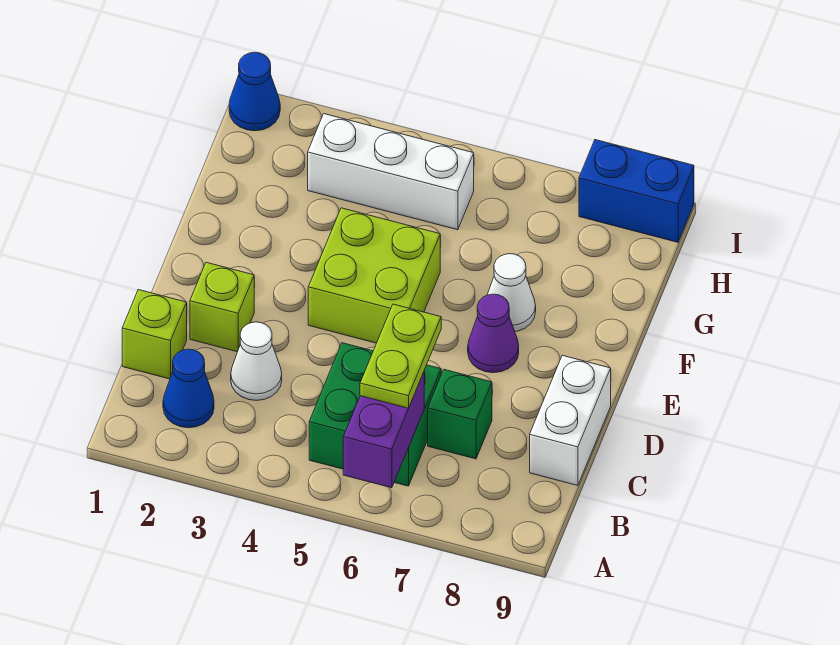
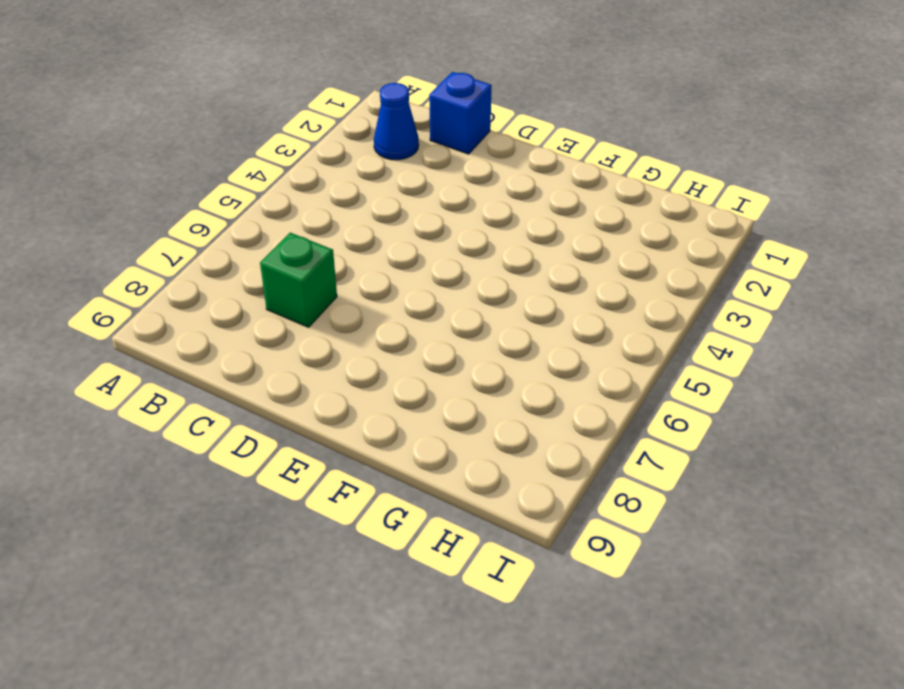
blue brick C1 level 1 -> lime brick C1 level 1
none -> green brick B5:C6 level 1
none -> white cone C3 level 1
none -> white brick C9:D9 level 1

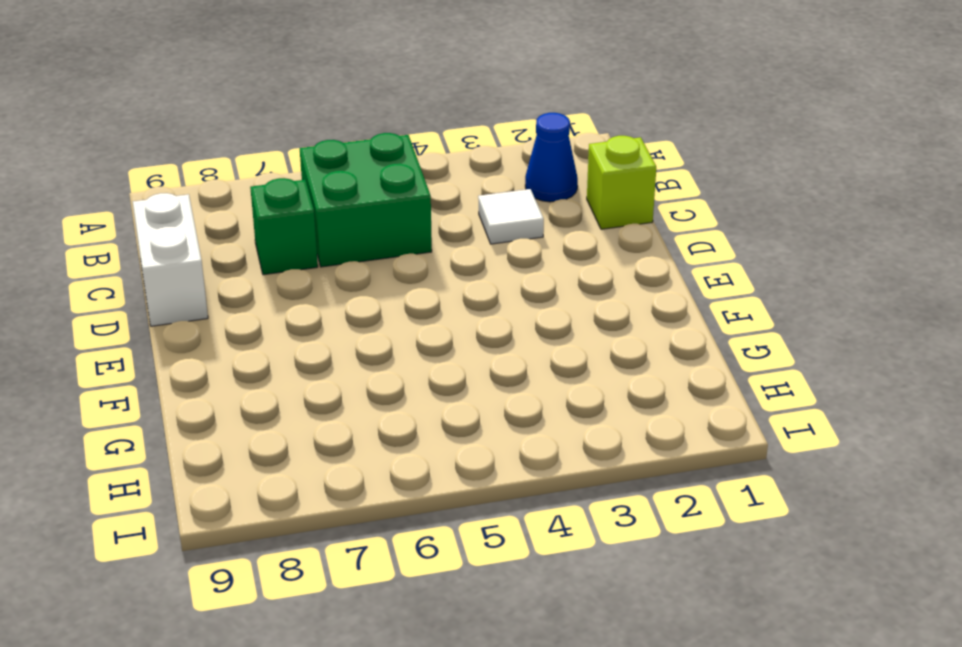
white tile C3 level 1 -> white cone C3 level 1
none -> lime brick D2 level 1
none -> lime brick E4:F5 level 1
none -> purple cone E7 level 1

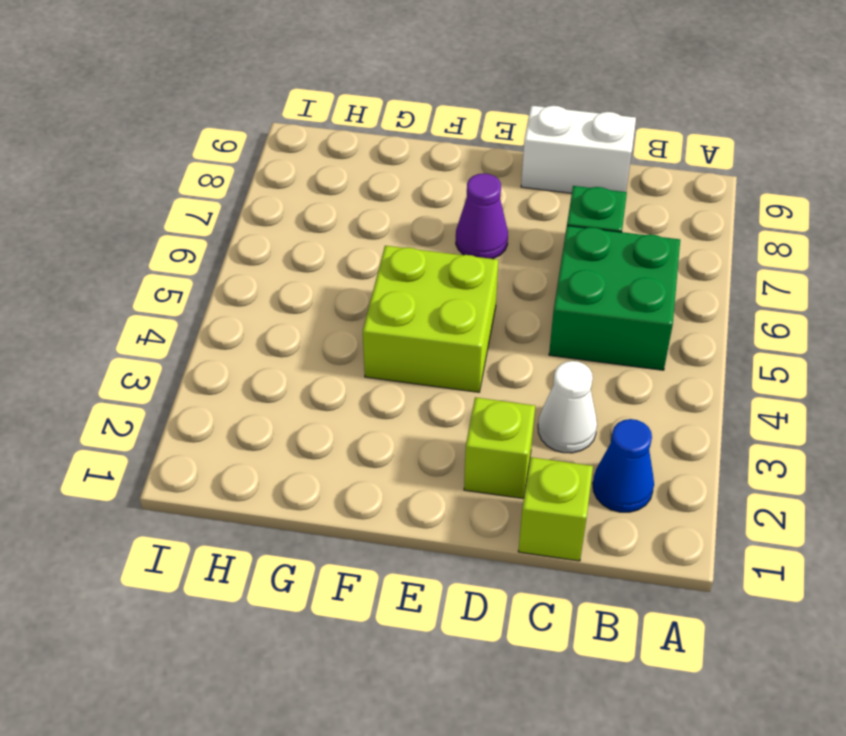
none -> white cone F7 level 1
none -> white brick H3:H5 level 1
none -> blue cone I1 level 1

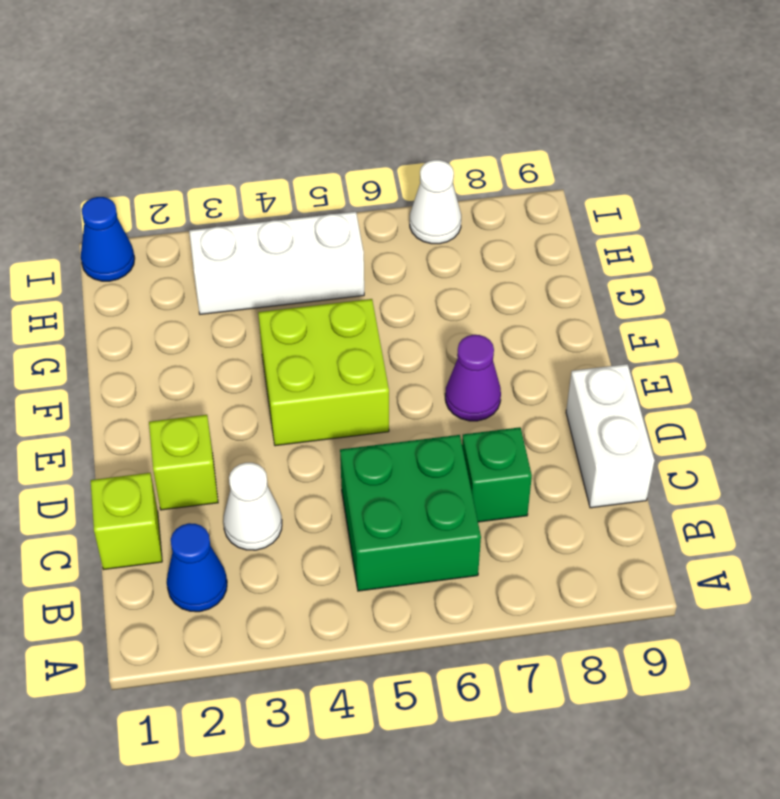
white cone I7 level 1 -> white cone F7 level 1
none -> blue brick I8:I9 level 1
none -> purple brick A6:B6 level 2
none -> lime plate B6:C6 level 3

